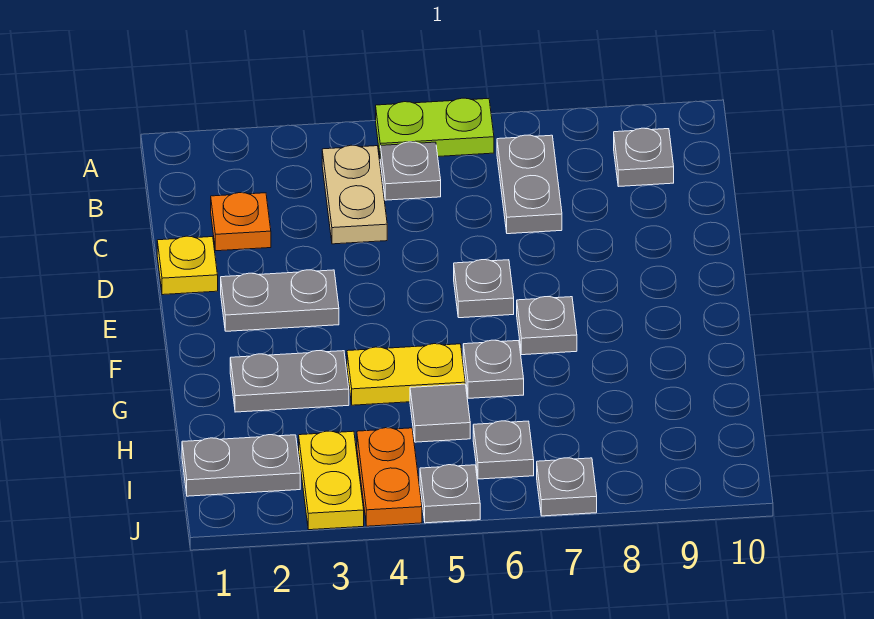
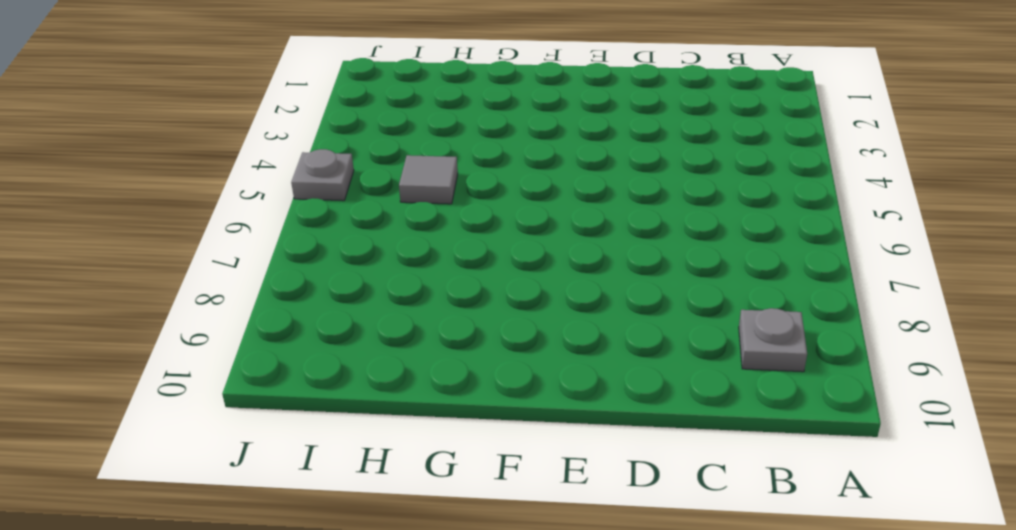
none -> lime plate A5:A6 level 1
none -> tan plate B4:C4 level 1
none -> grey plate B5 level 1

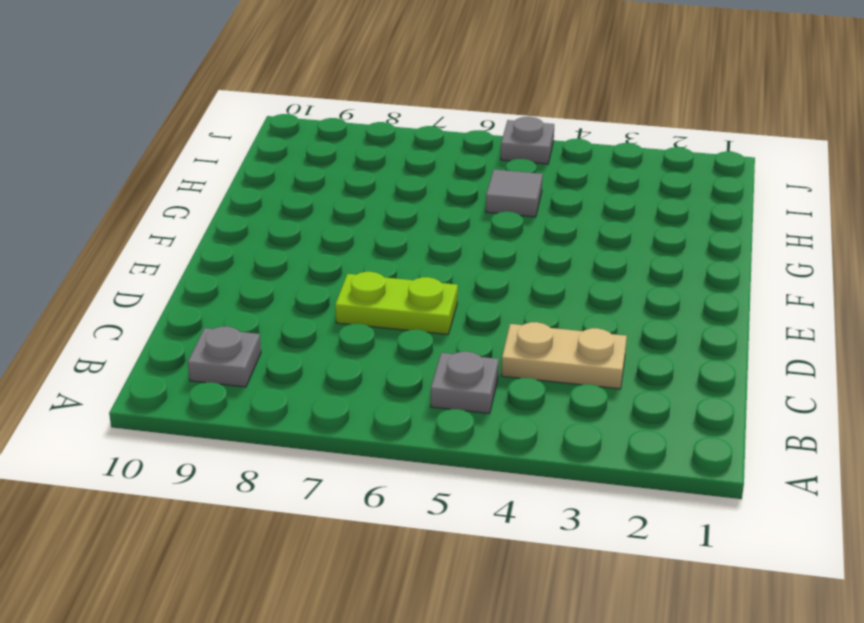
tan plate C3:C4 level 1 -> tan plate B4:C4 level 1
lime plate D6:D7 level 1 -> lime plate A5:A6 level 1
none -> grey plate B7:C7 level 1
none -> orange plate C2 level 1
none -> yellow plate D1 level 1

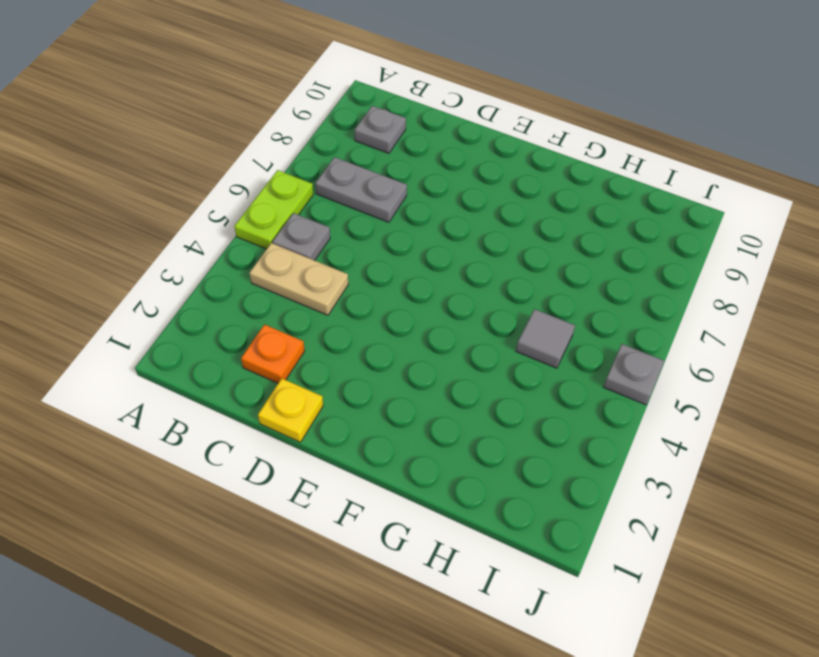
none -> grey plate E2:E3 level 1
none -> grey plate E6 level 1
none -> grey plate F7 level 1

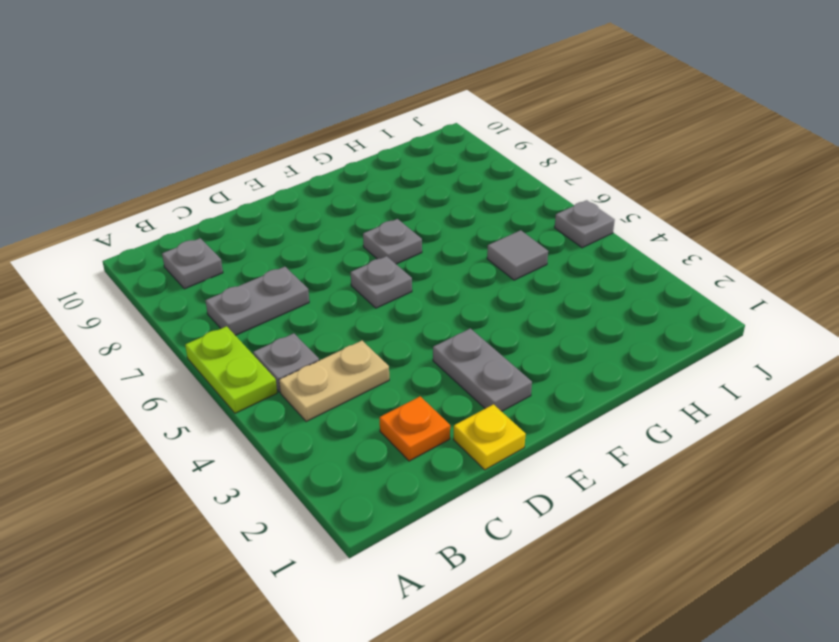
none -> grey plate G2:G3 level 1
none -> yellow plate G4:G5 level 1
none -> grey plate G6 level 1

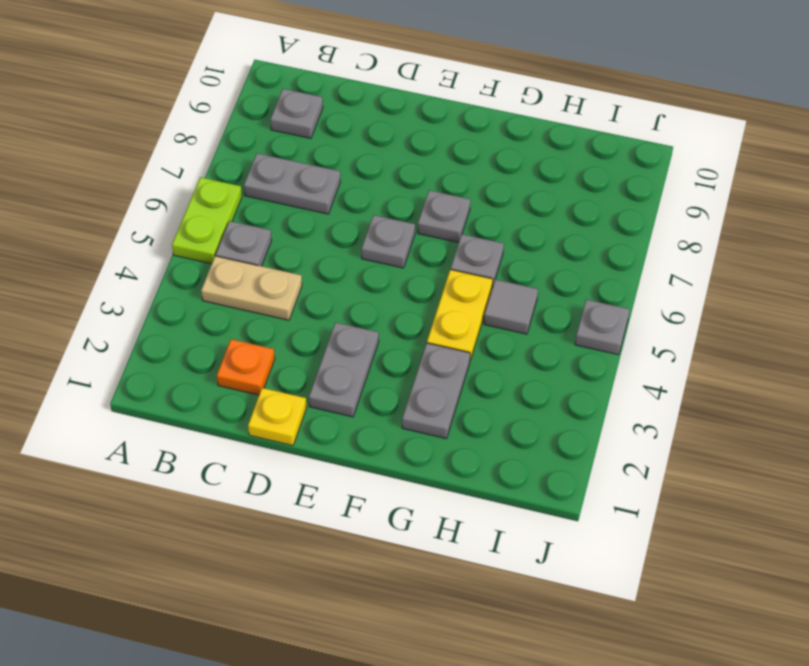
none -> grey plate I1:I2 level 1
none -> yellow plate I3:J3 level 1
none -> orange plate I4:J4 level 1

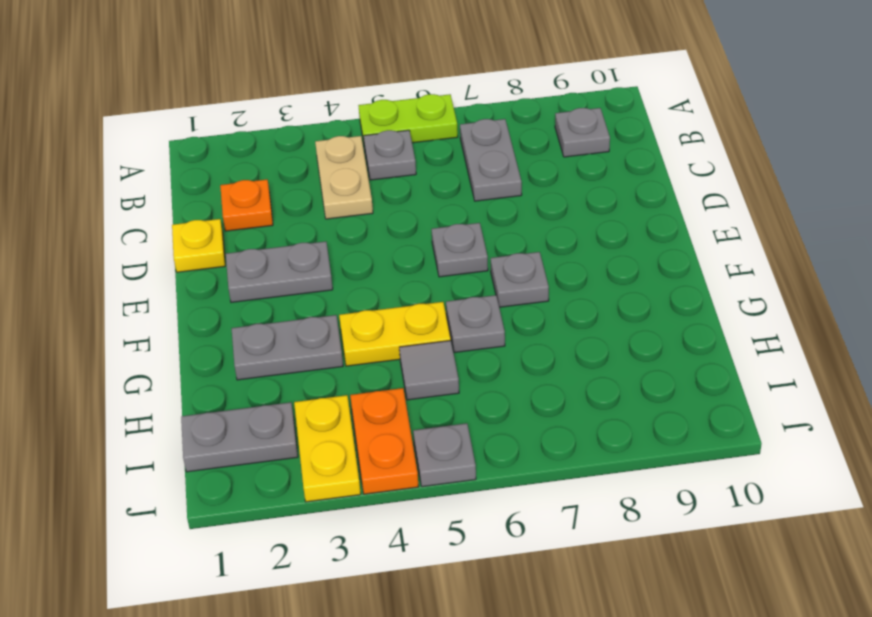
none -> grey plate I6 level 1
none -> grey plate J7 level 1

